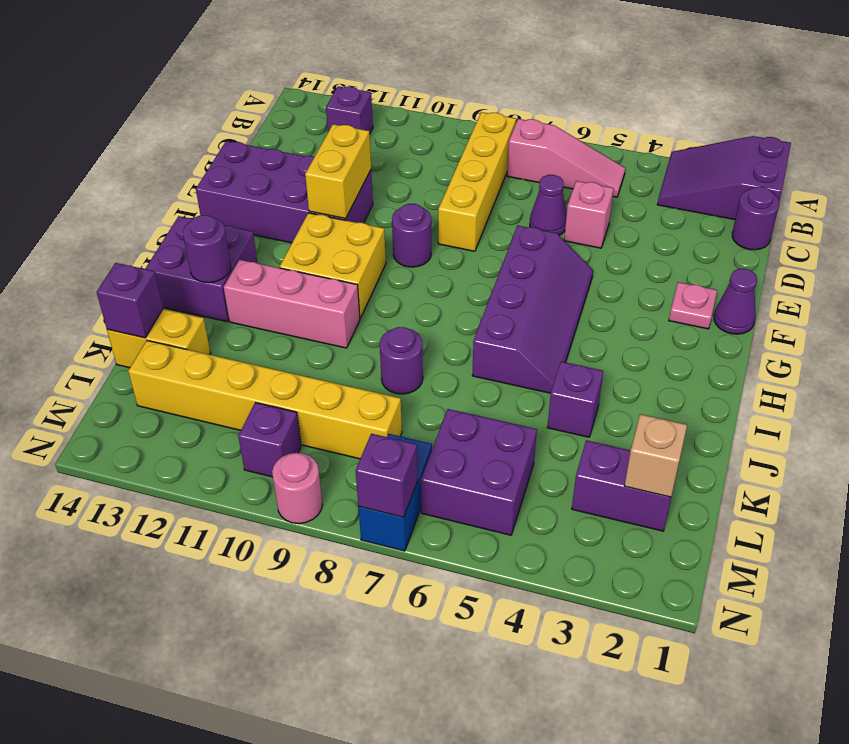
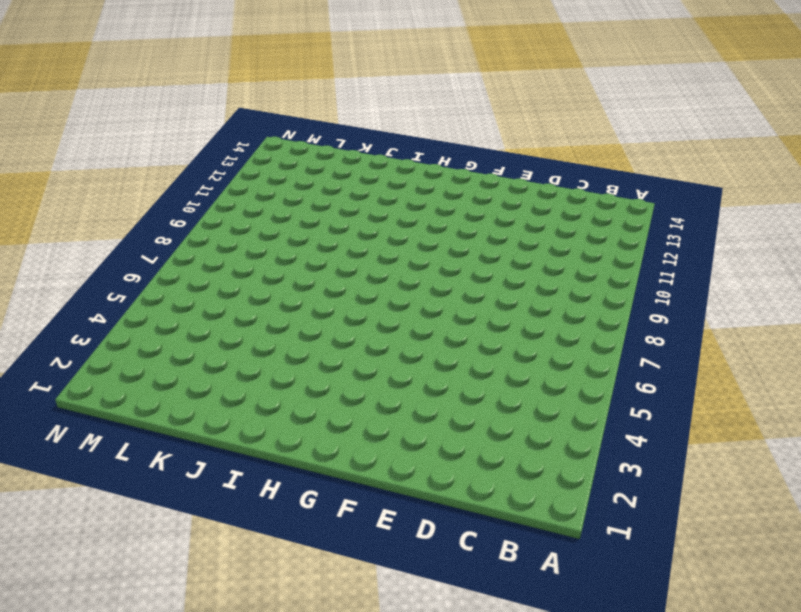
none -> purple slope A1:B3 level 1 top 1
none -> pink slope B5:B7 level 1 top 7
none -> yellow brick B8:E8 level 1

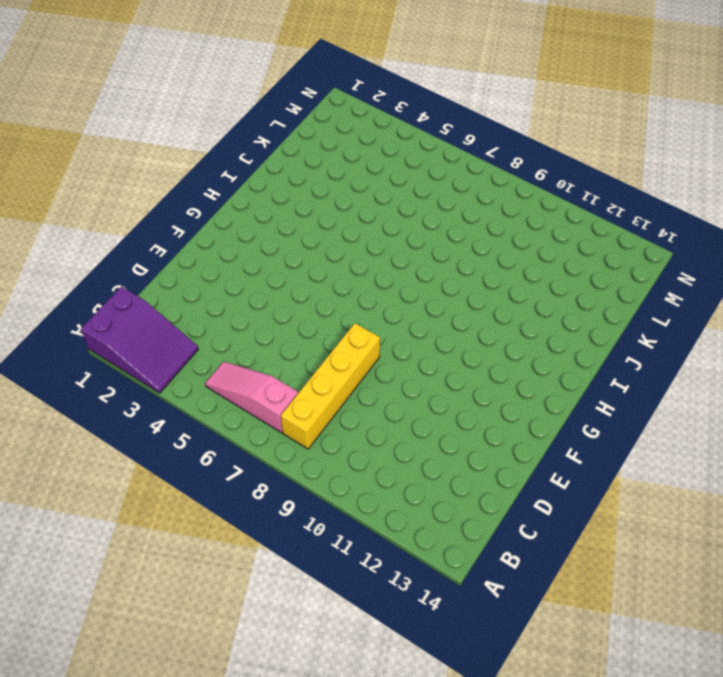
none -> purple brick B12 level 1
none -> purple round brick C1 level 1
none -> pink brick D5 level 1

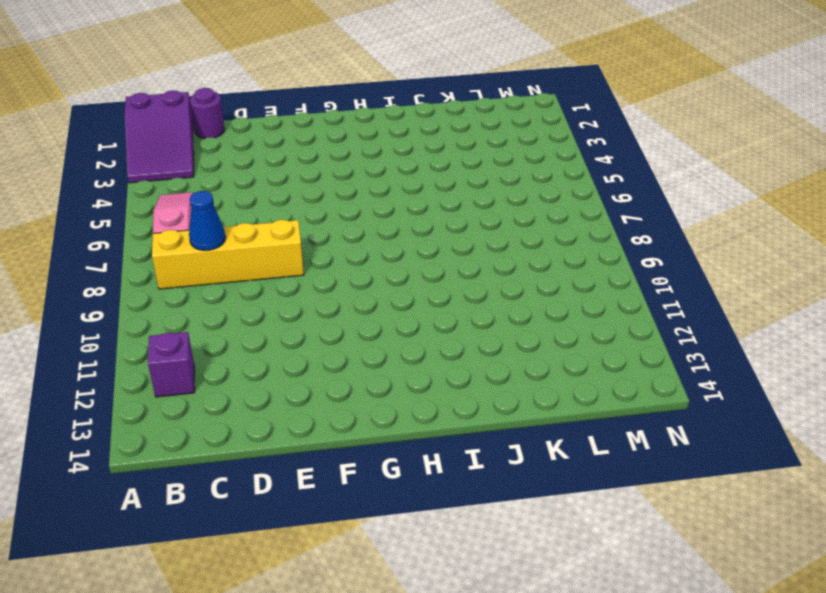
blue cone C8 level 2 -> none
none -> pink brick D5 level 1
none -> purple cone D6 level 1
none -> purple brick E11:F14 level 1

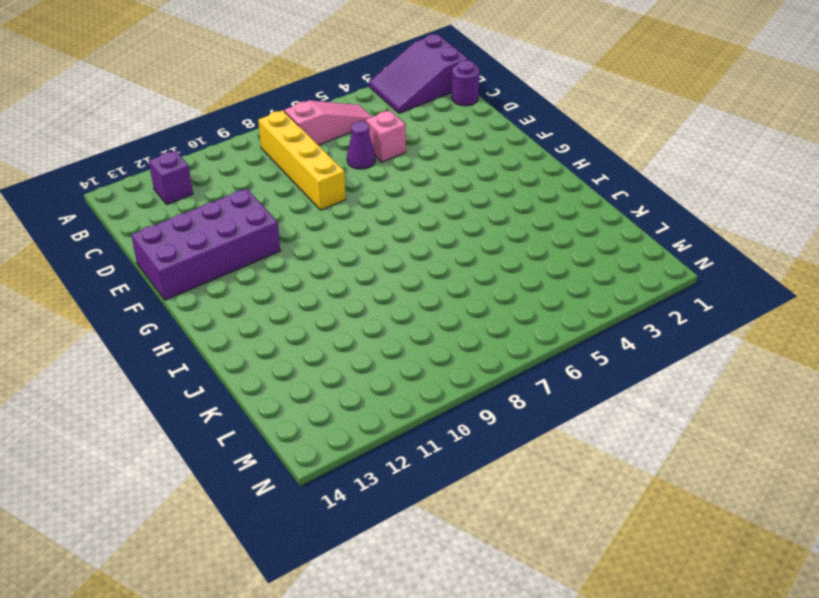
none -> purple cone F1 level 1
none -> pink plate F2 level 1
none -> purple slope F5:I6 level 1 top 6

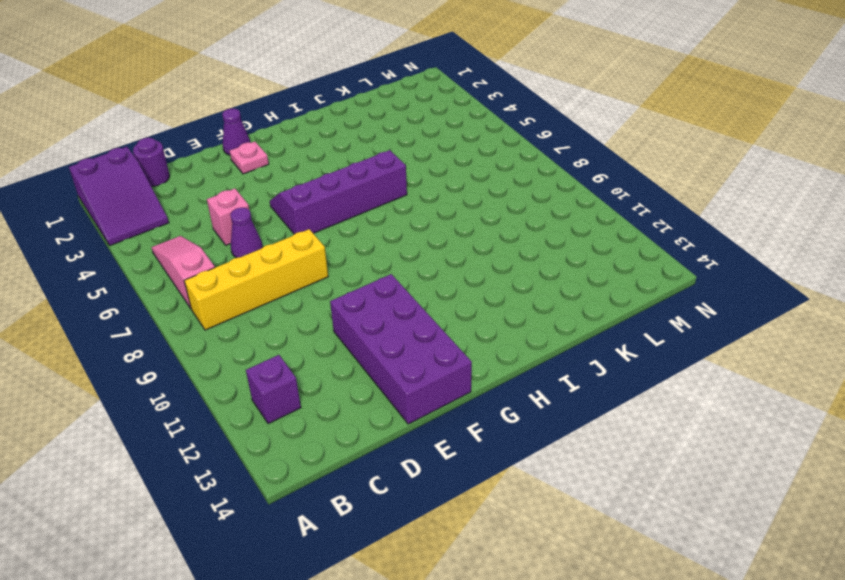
none -> purple round brick F9 level 1
none -> yellow brick G10:H11 level 1
none -> purple brick H13:I14 level 1

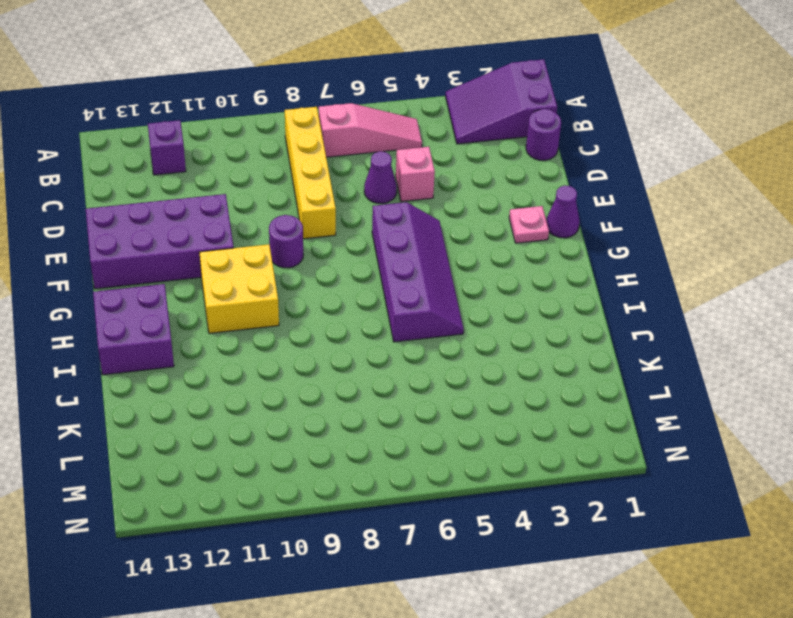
none -> pink brick I10:I12 level 1
none -> purple brick J4 level 1
none -> purple round brick J8 level 1

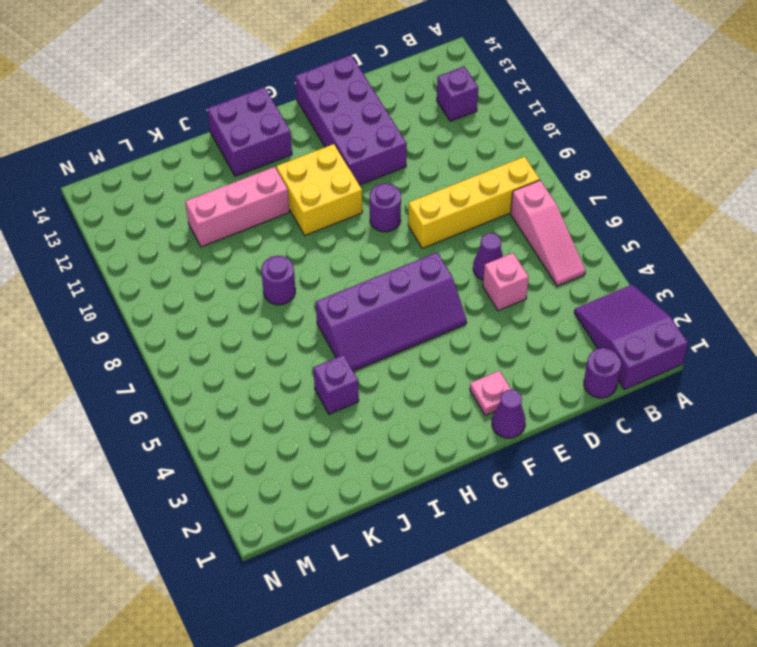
pink brick I11:K11 level 1 -> pink brick I10:I12 level 1
none -> yellow brick K13:K14 level 1
none -> purple brick L2:L3 level 1
none -> purple brick L5:M6 level 1

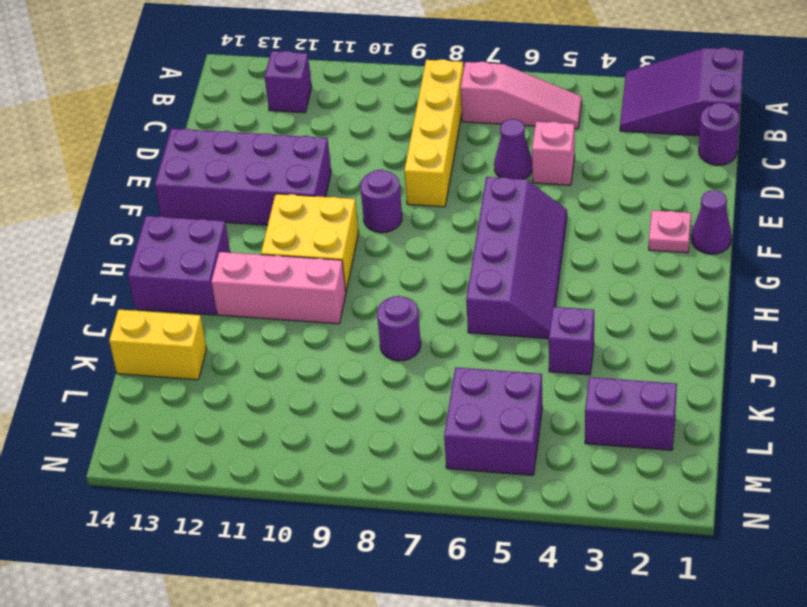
none -> yellow brick L8:L13 level 1
none -> blue brick M7:N7 level 1
none -> purple brick M10 level 1

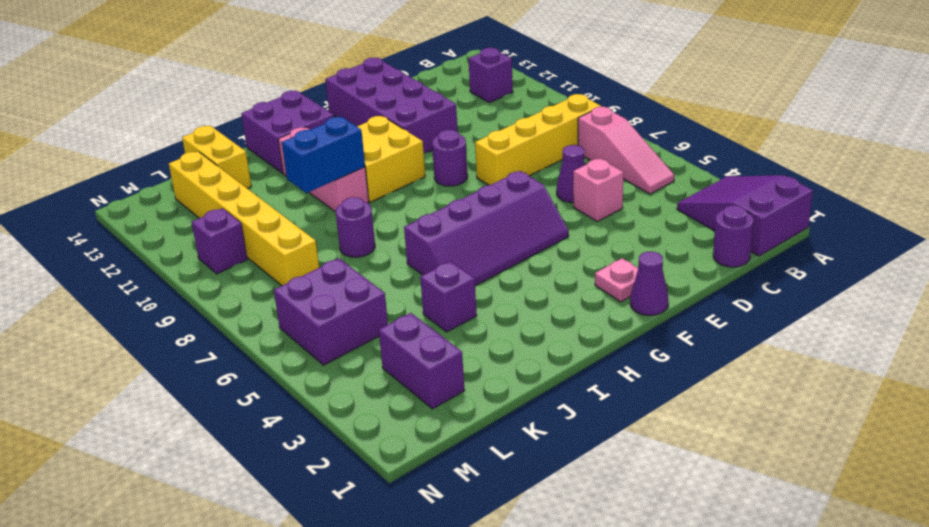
blue brick I10:J10 level 2 -> blue brick M7:N7 level 1
none -> pink round brick N9 level 1
none -> yellow brick E11:F11 level 2
none -> purple round brick I13 level 2

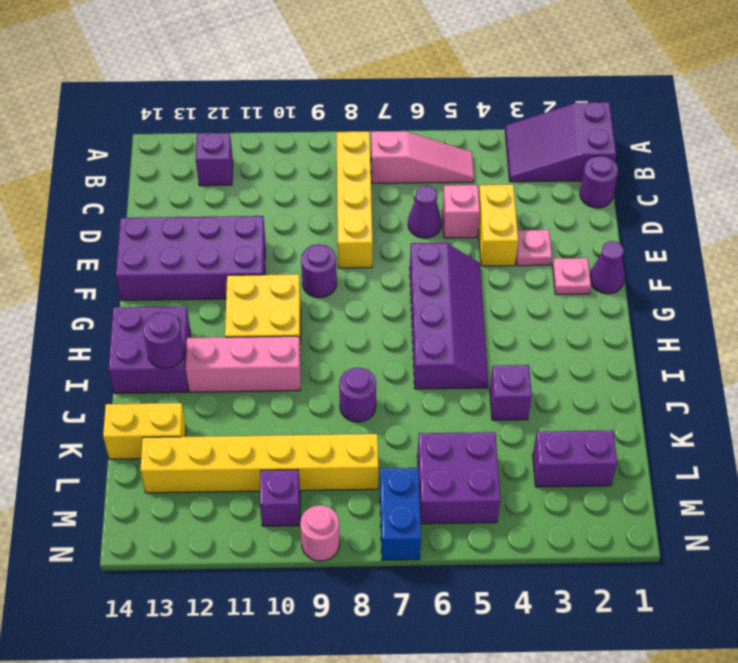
yellow brick D4:E4 level 1 -> yellow brick E11:F11 level 2
pink plate E3 level 1 -> none
none -> purple brick K14 level 2
none -> tan brick L2 level 2
none -> purple brick N7 level 2

